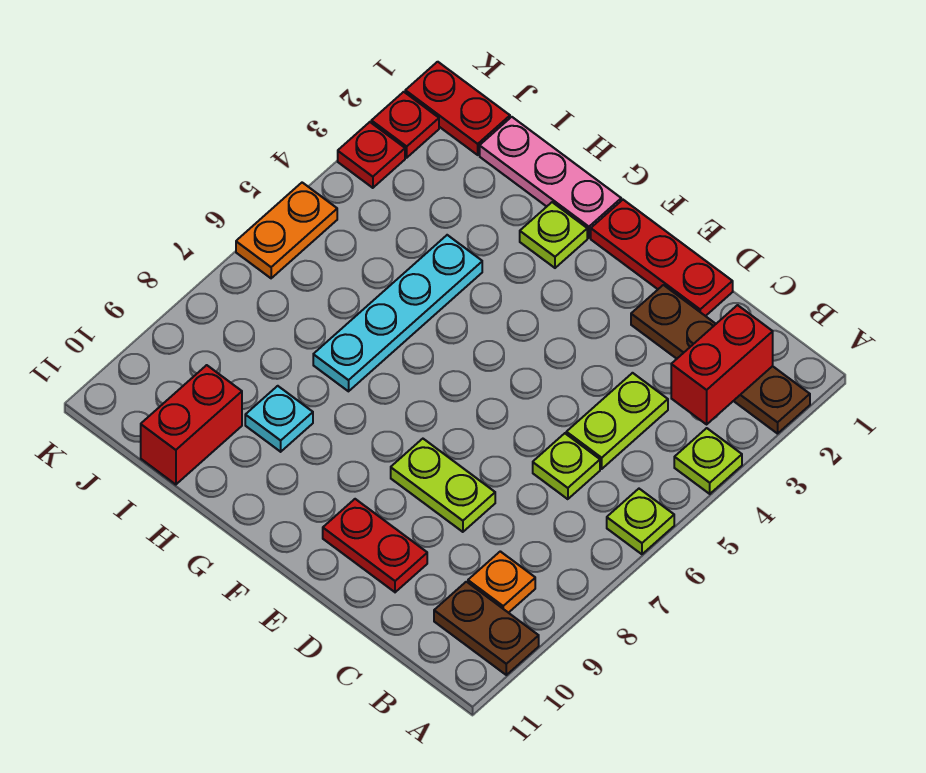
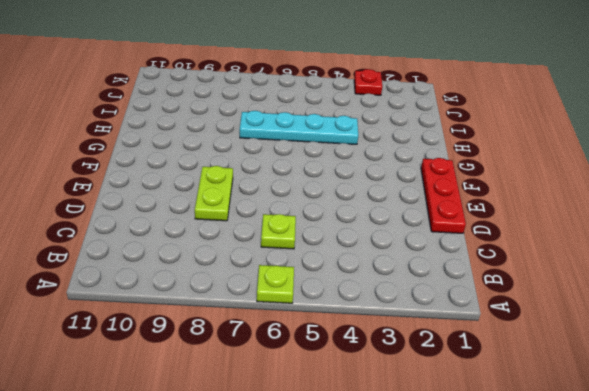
none -> brown plate A2:D2 level 1
none -> lime plate A4 level 1
none -> brown plate A10:B10 level 1

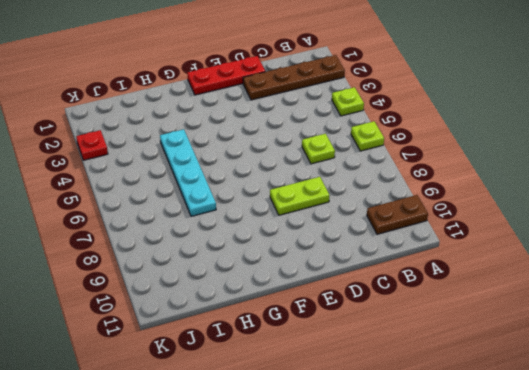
none -> orange plate B9 level 1
none -> lime plate C4:C5 level 1
none -> red plate D10:E10 level 1

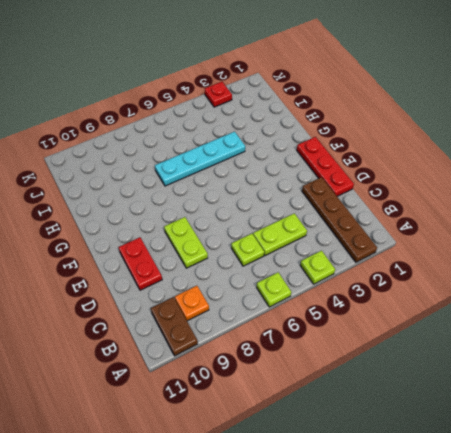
none -> pink plate G1:I1 level 1
none -> lime plate G2 level 1
none -> cyan plate H9 level 1

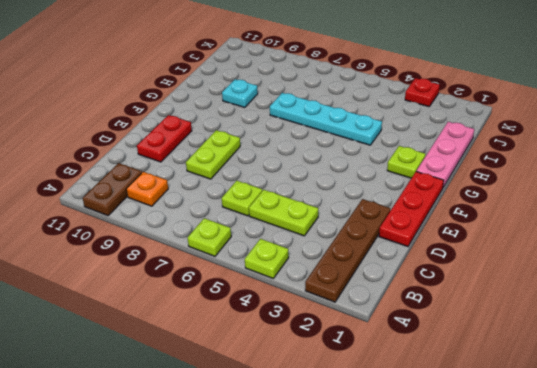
none -> red brick I10:I11 level 1
none -> red plate J1:K1 level 1
none -> red plate K2 level 1

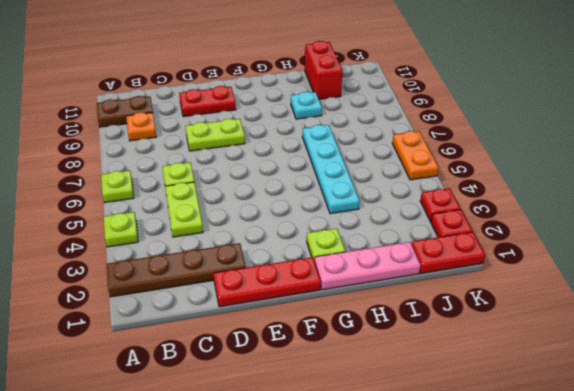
none -> red brick B2:B3 level 2

